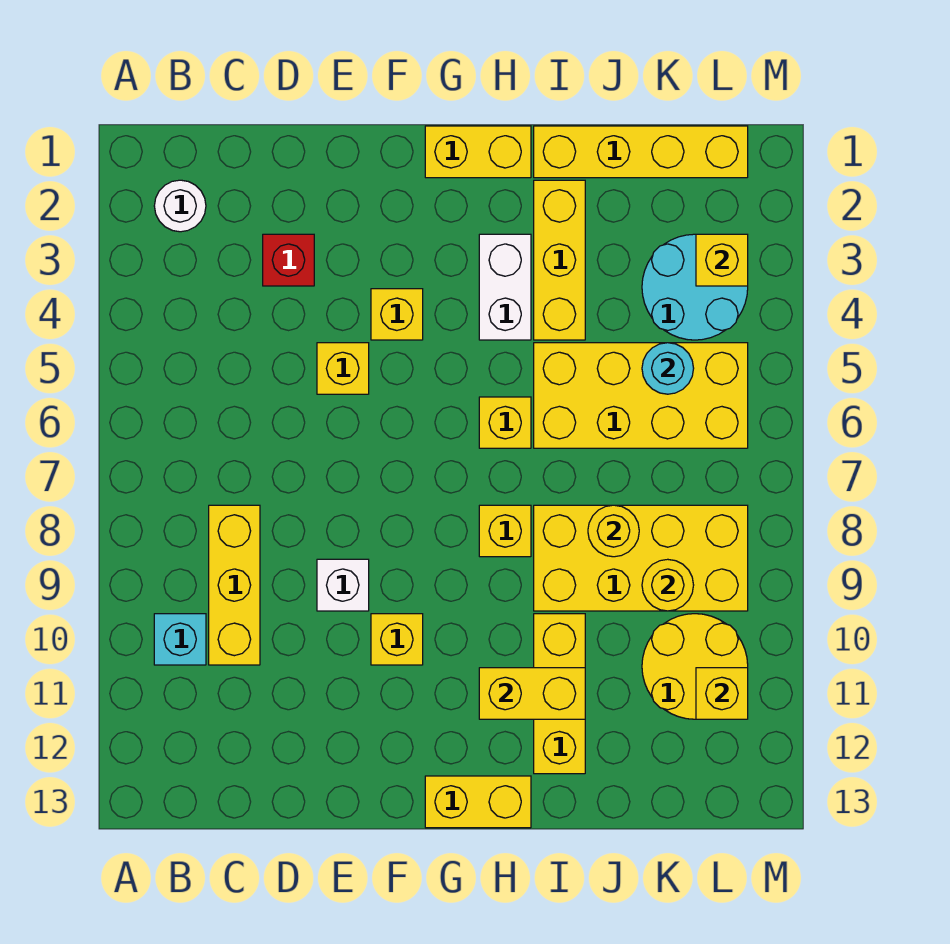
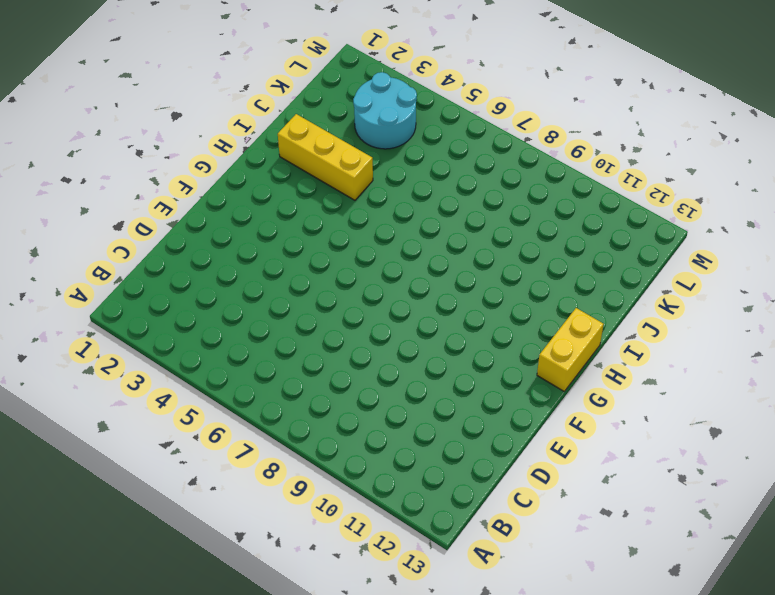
none -> white round brick B2 level 1
none -> cyan brick B10 level 1
none -> yellow brick C8:C10 level 1

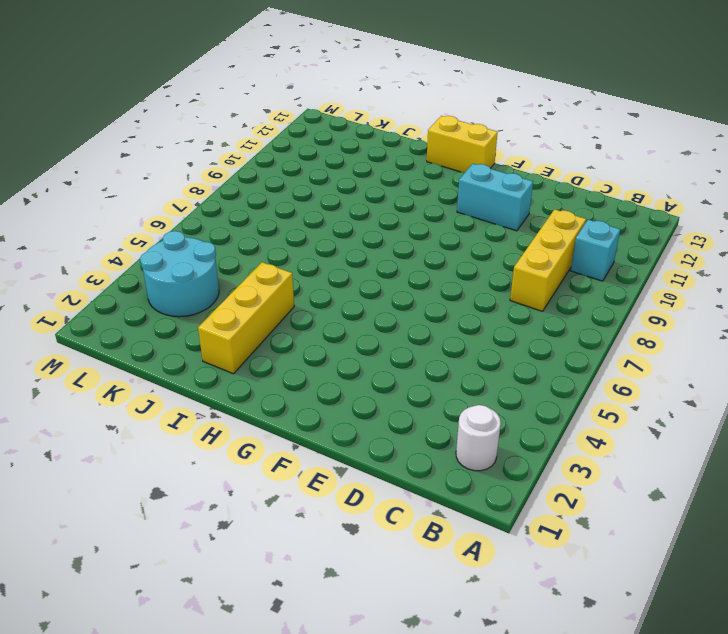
cyan brick E11:F11 level 1 -> none
none -> red brick D3 level 1
none -> yellow brick E5 level 1
none -> white brick E9 level 1

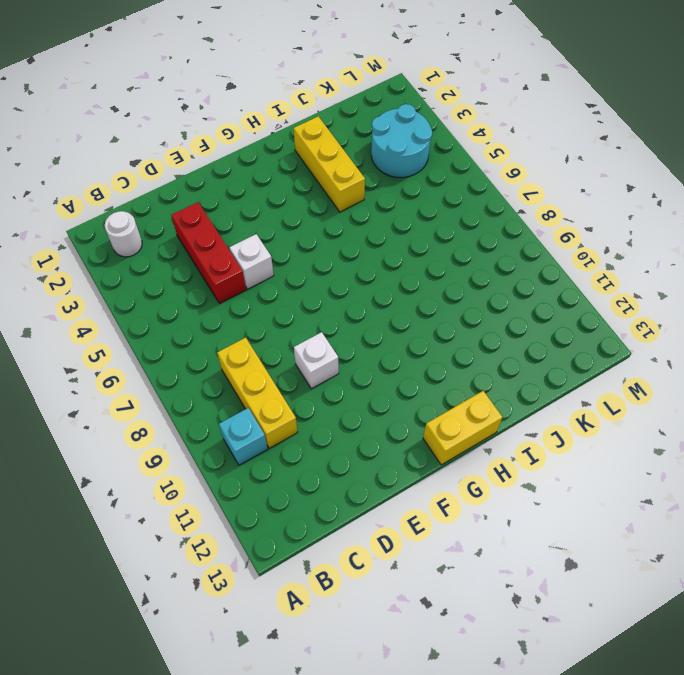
red brick D3:D5 level 1 -> red brick D3 level 1
white brick E5 level 1 -> yellow brick E5 level 1
none -> yellow brick F4 level 1
none -> yellow brick F10 level 1
none -> yellow brick G1:H1 level 1

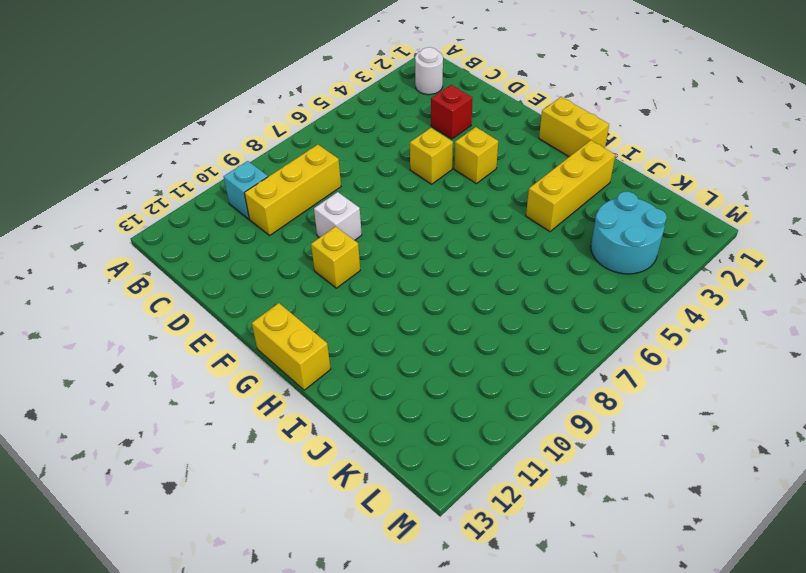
none -> white brick H3:H4 level 1
none -> yellow brick H6 level 1
none -> yellow brick H8 level 1

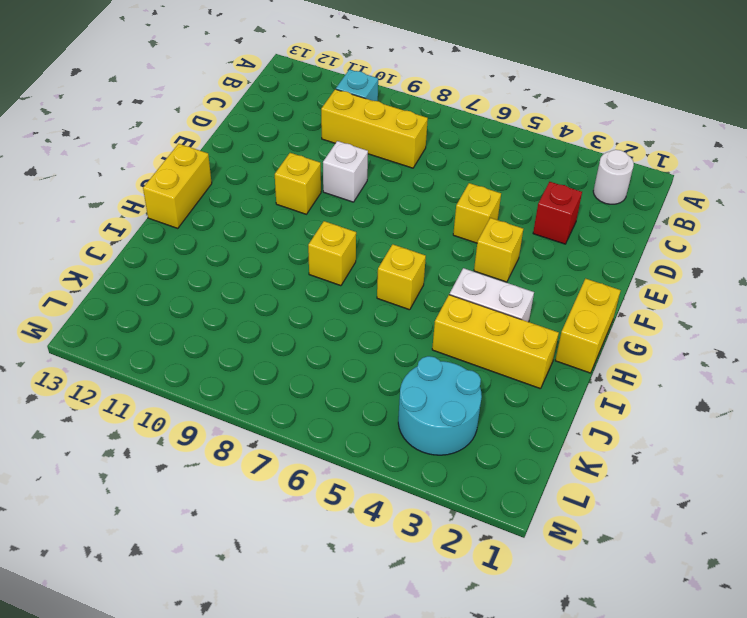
none -> yellow brick I1:L1 level 1
none -> yellow brick I5:L6 level 1
none -> yellow brick I8:L9 level 1

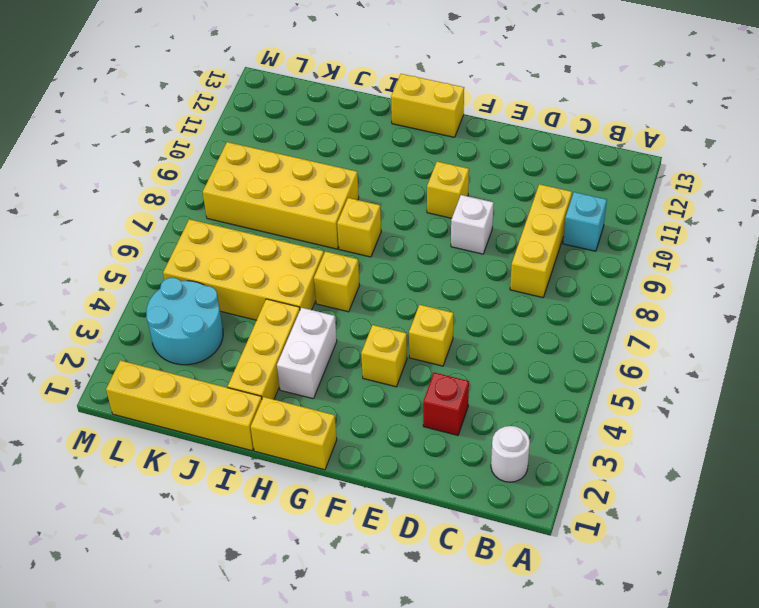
none -> yellow brick I10:I12 level 1
none -> yellow round brick K10:L11 level 1
none -> yellow brick H11:I11 level 2

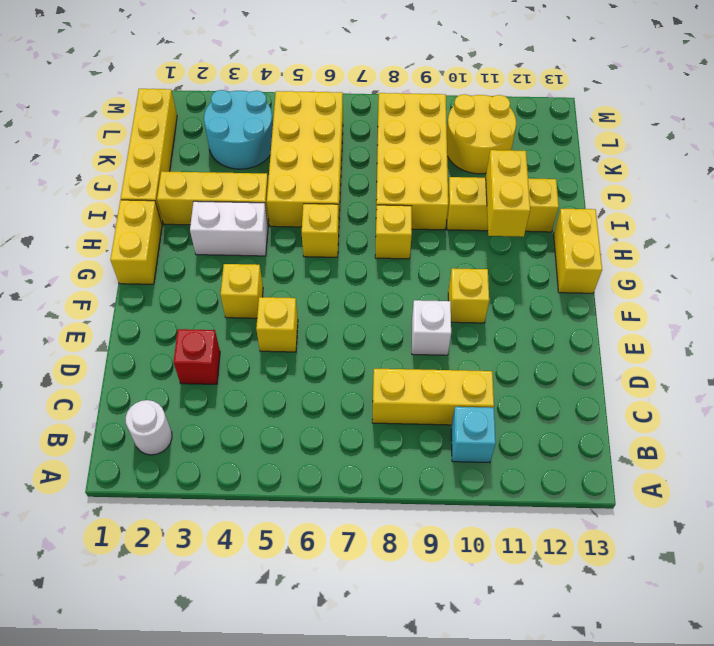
none -> yellow round brick J8 level 2
none -> cyan round brick K5 level 2
none -> yellow round brick K9 level 2

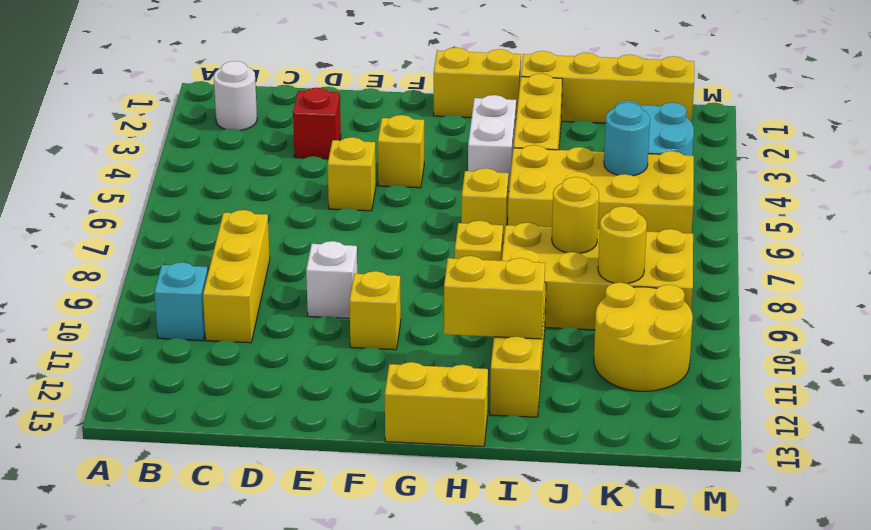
none -> yellow brick L3 level 2
none -> yellow brick L11 level 2

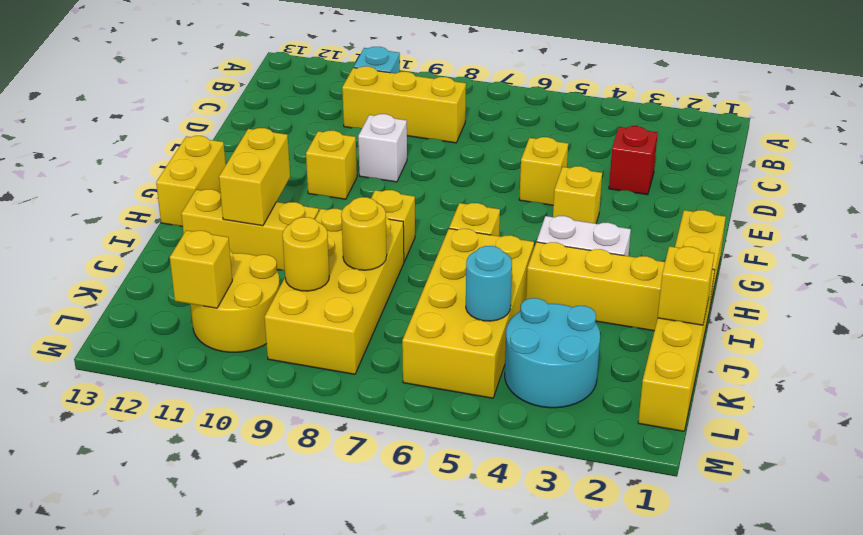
yellow brick J1 level 2 -> yellow brick L3 level 2
none -> white round brick B2 level 1

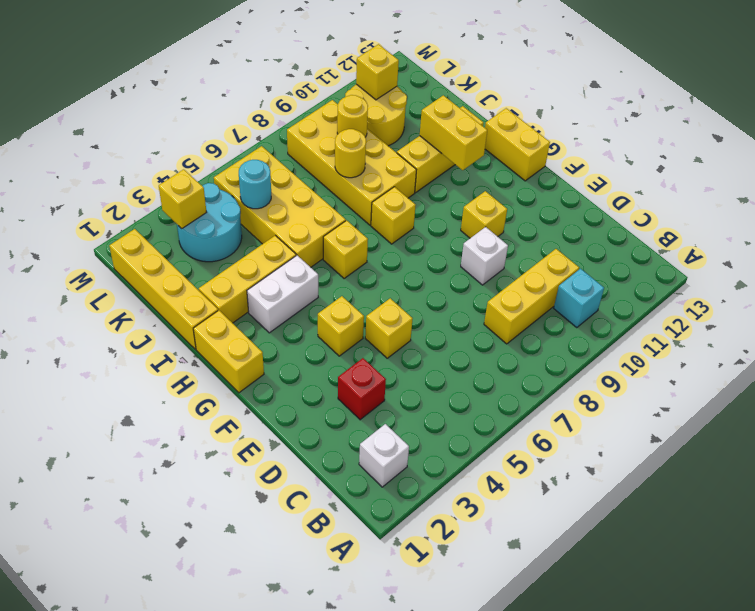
white brick B2 level 1 -> white round brick B2 level 1

